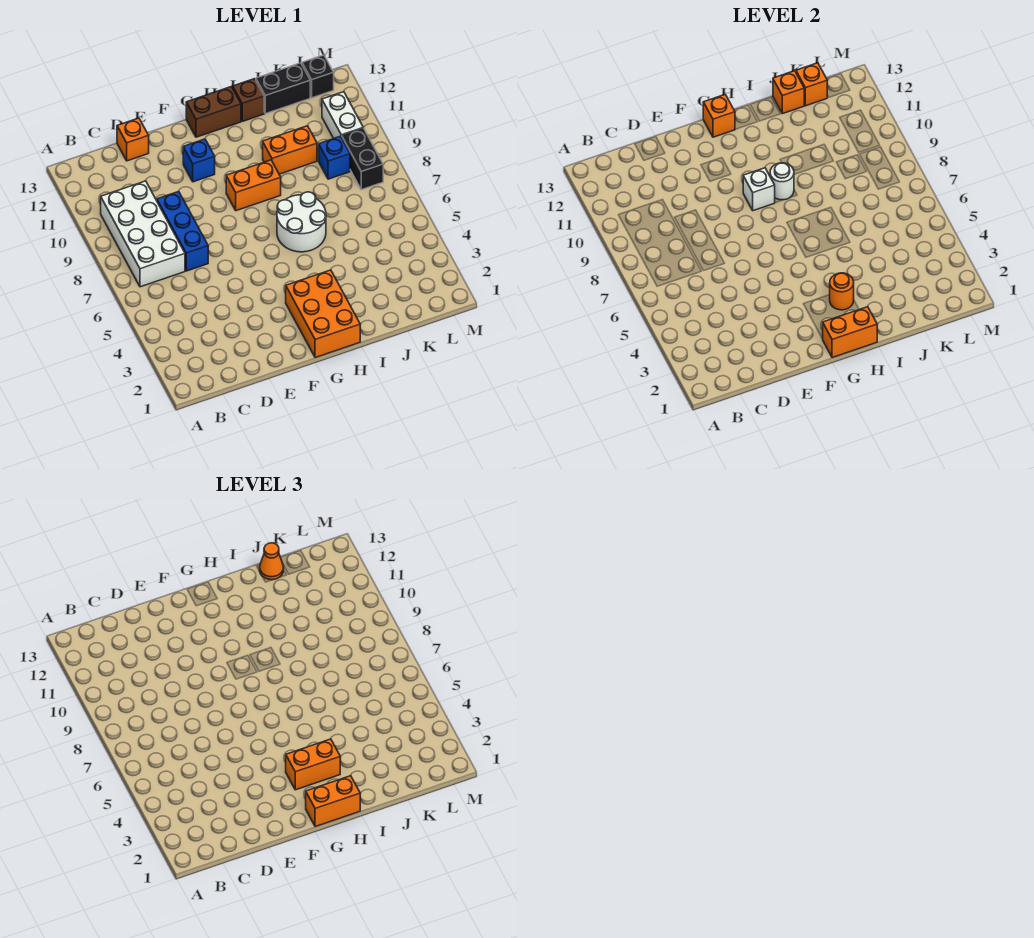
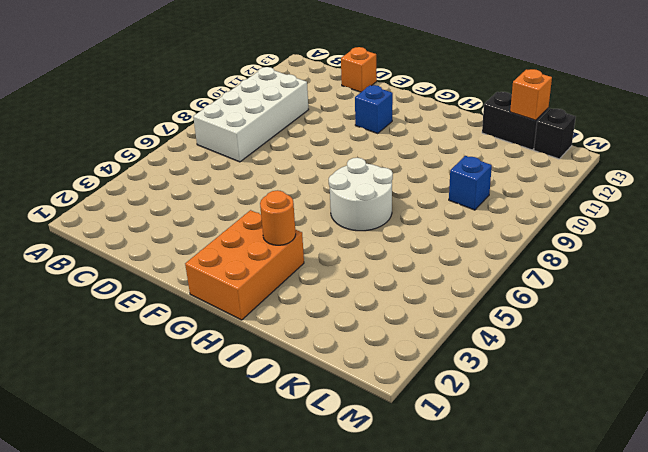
none -> blue brick D7:D9 level 1
none -> orange brick G9:H9 level 1
none -> brown brick G13:H13 level 1

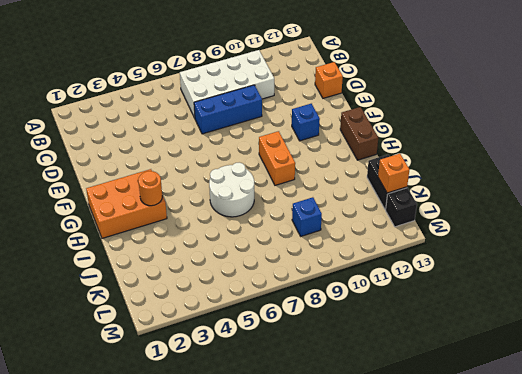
none -> orange brick I10:J10 level 1
none -> brown brick I13 level 1
none -> black brick L8:L9 level 1

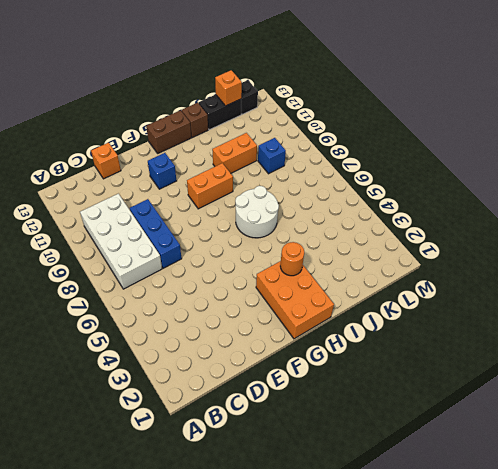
none -> black brick L8:L9 level 1
none -> white brick L10:L11 level 1
none -> orange brick G1:H1 level 2

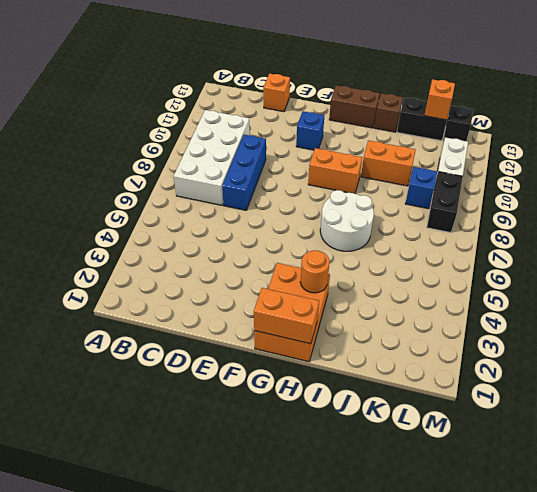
none -> white brick G9 level 2
none -> orange brick G13 level 2
none -> white round brick H9 level 2

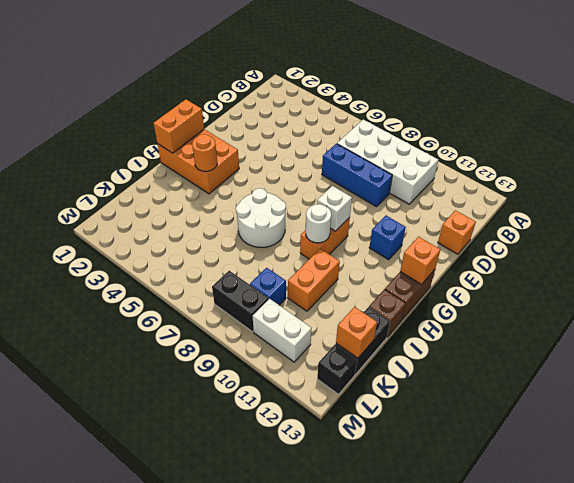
none -> orange brick J13 level 2
none -> orange brick G1:H1 level 3
none -> orange brick G3:H3 level 3

